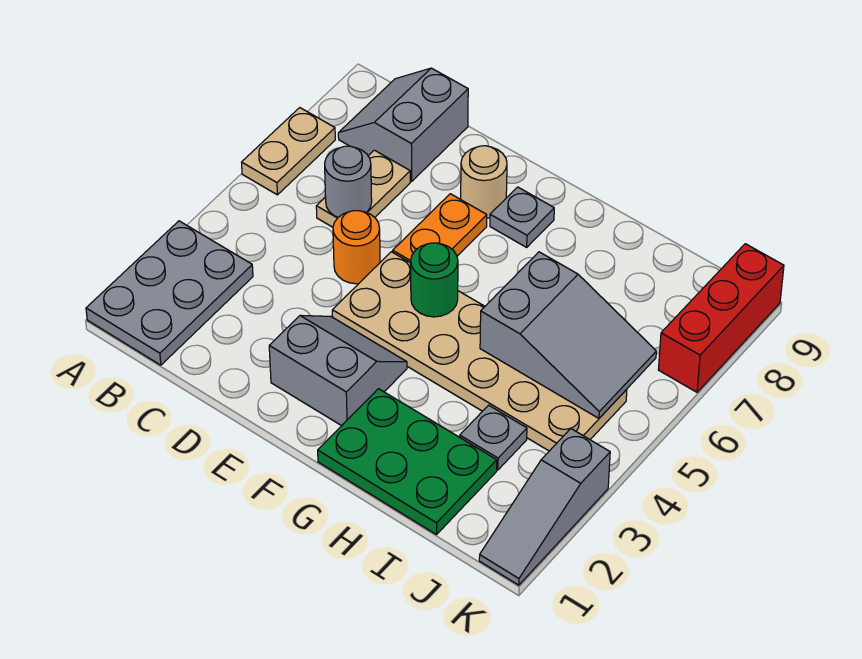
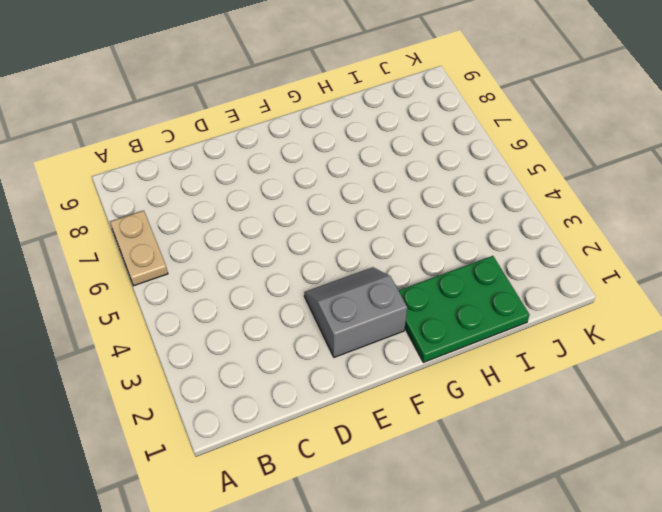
none -> grey plate A1:B3 level 1
none -> grey slope B8:C9 level 1 top C
none -> tan plate C6:C7 level 1

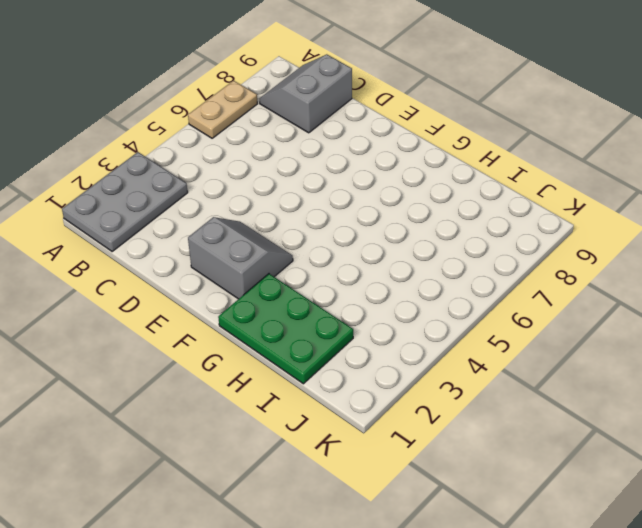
none -> tan plate C6:C7 level 1
none -> orange round brick D5 level 1
none -> tan plate E4:J5 level 1

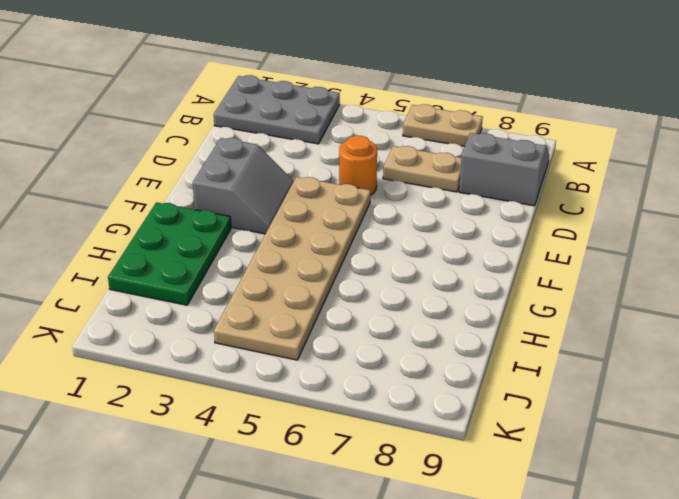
none -> orange plate E6:E7 level 1
none -> tan round brick E8 level 1
none -> grey plate F8 level 1

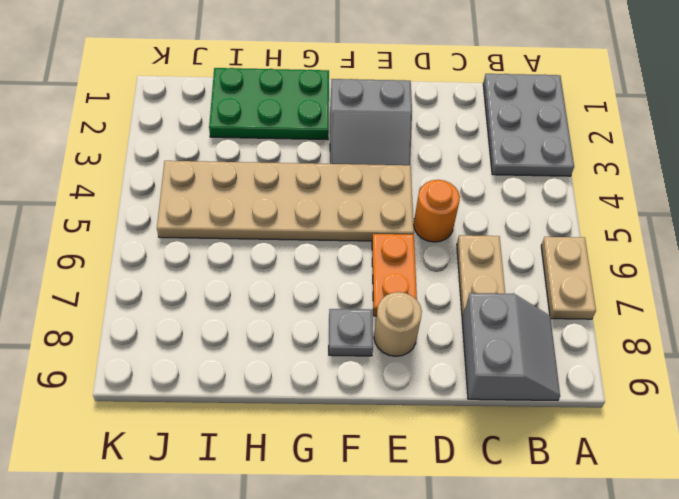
none -> grey plate I3 level 1
none -> grey slope K1:K3 level 1 top 3
none -> red brick K7:K9 level 1

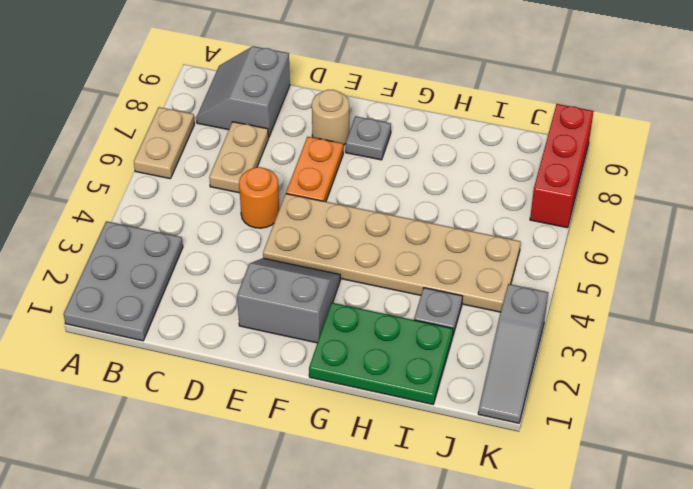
none -> grey round brick C6 level 2
none -> green round brick F5 level 2
none -> grey slope H5:J6 level 2 top H

